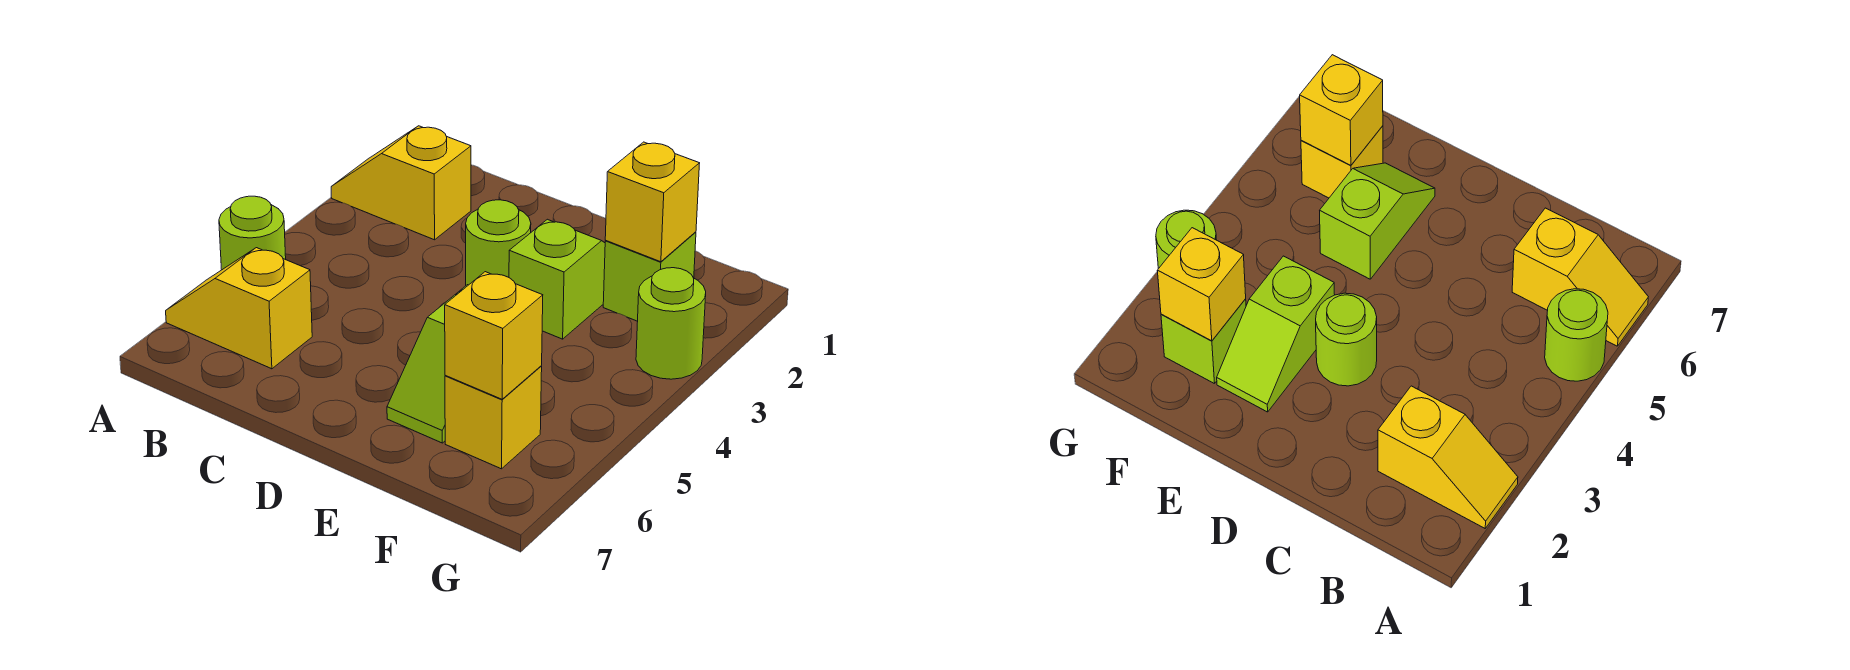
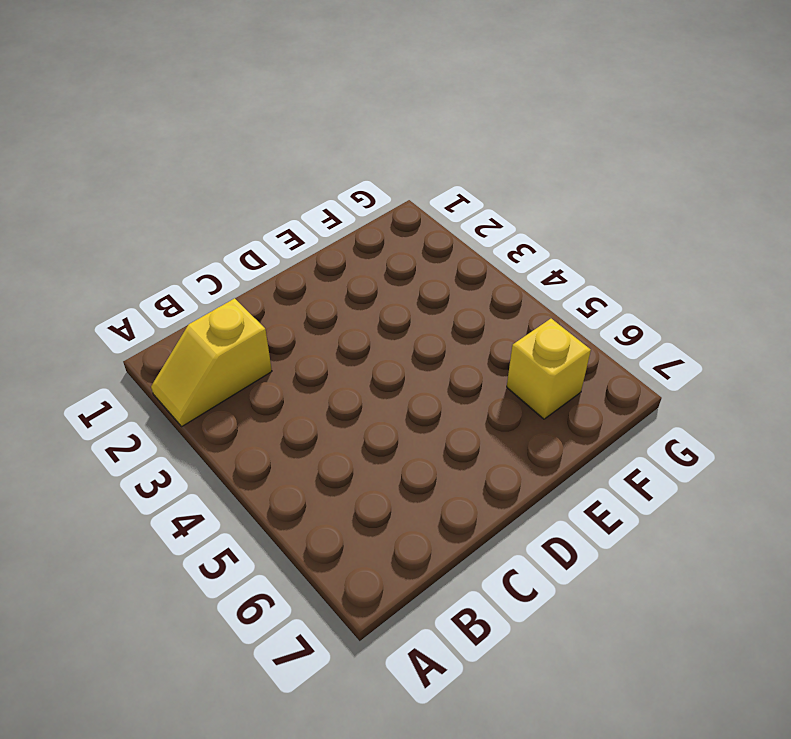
none -> lime round brick A5 level 1
none -> yellow slope A6:B6 level 1 top B

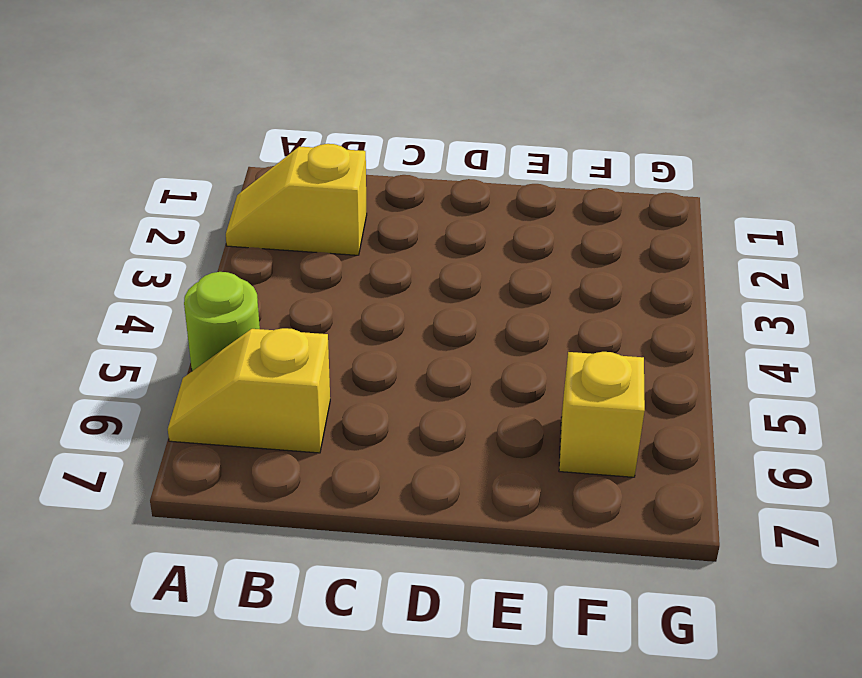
none -> lime round brick D3 level 1
none -> lime slope E2:E3 level 1 top 3

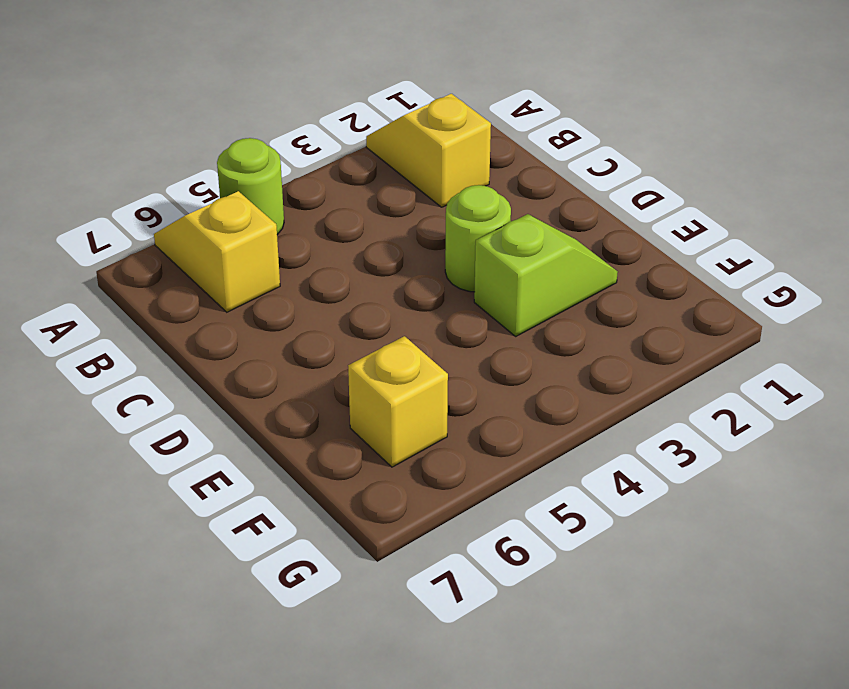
none -> lime slope E5:E6 level 1 top 5
none -> lime brick F2 level 1

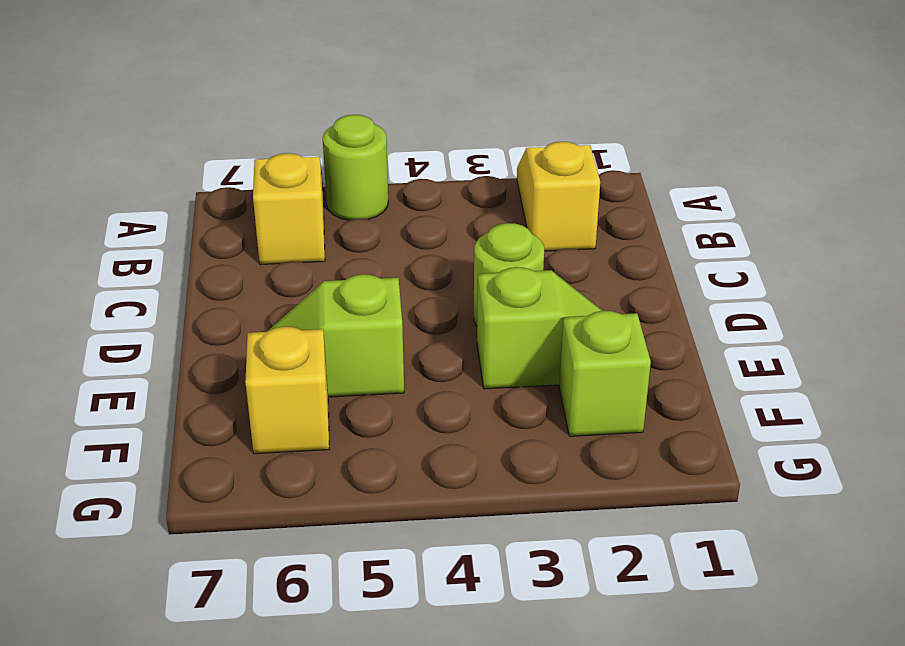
none -> lime round brick G3 level 1
none -> yellow brick F2 level 2

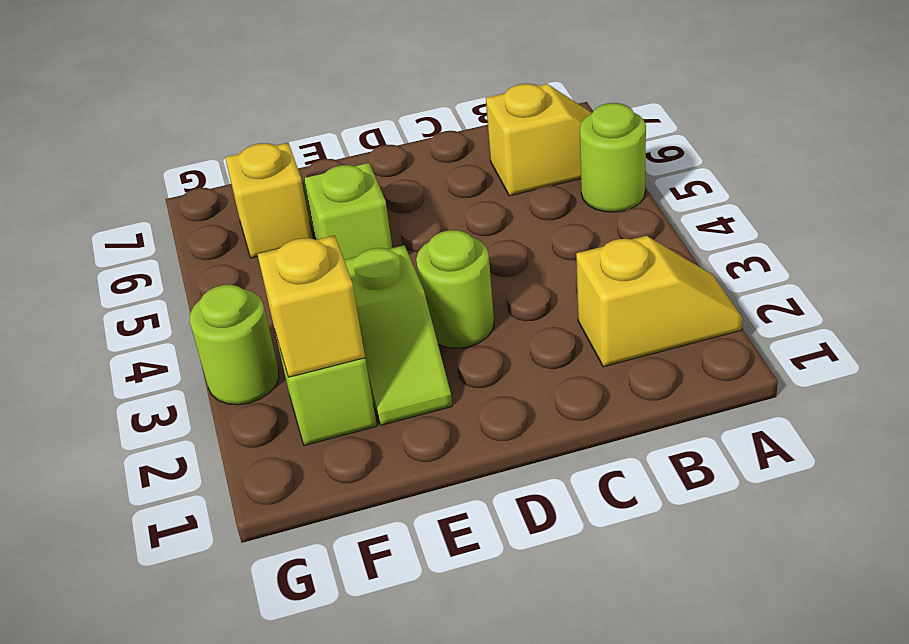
none -> yellow brick F6 level 2

